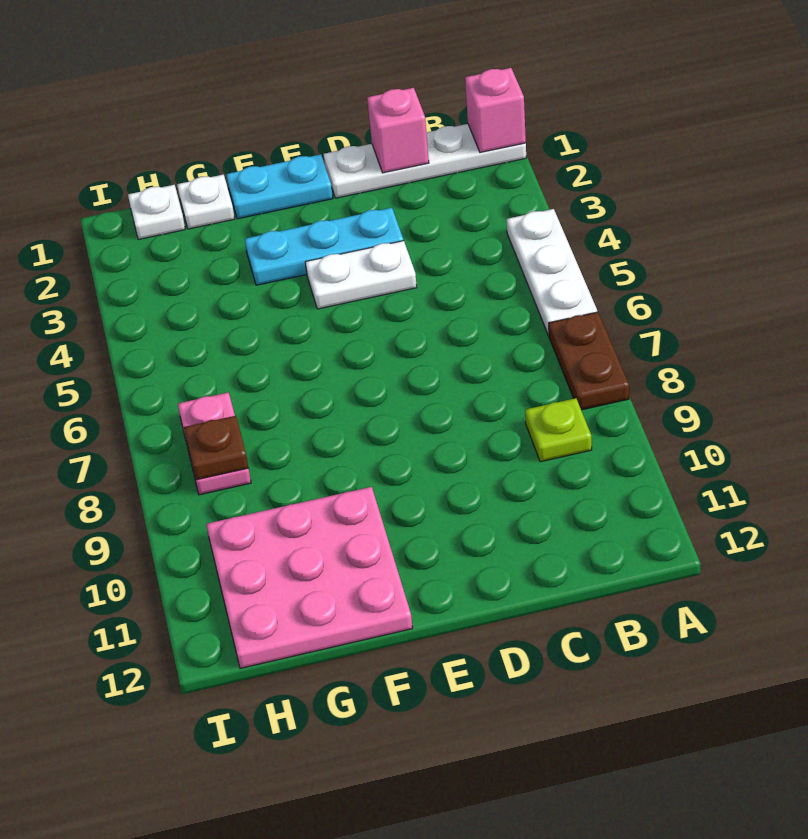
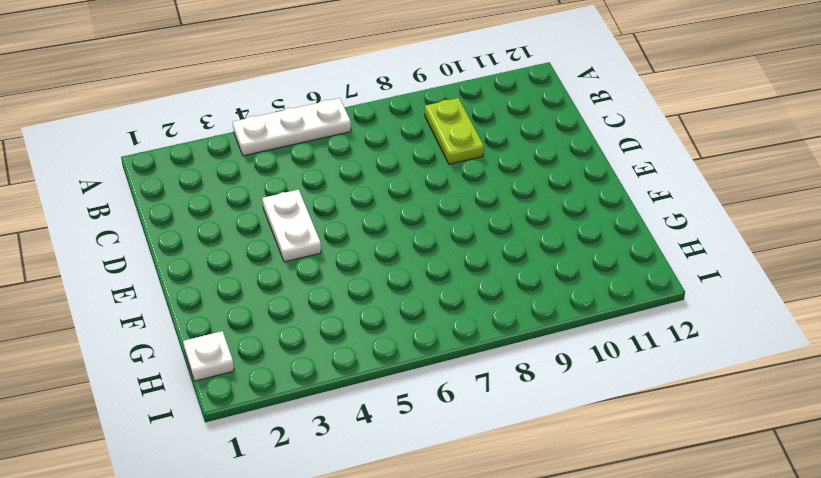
lime plate B9:C9 level 1 -> lime plate B9 level 1
none -> white plate A1:D1 level 1
none -> brown plate A7:A8 level 1
none -> cyan plate D3:F3 level 1

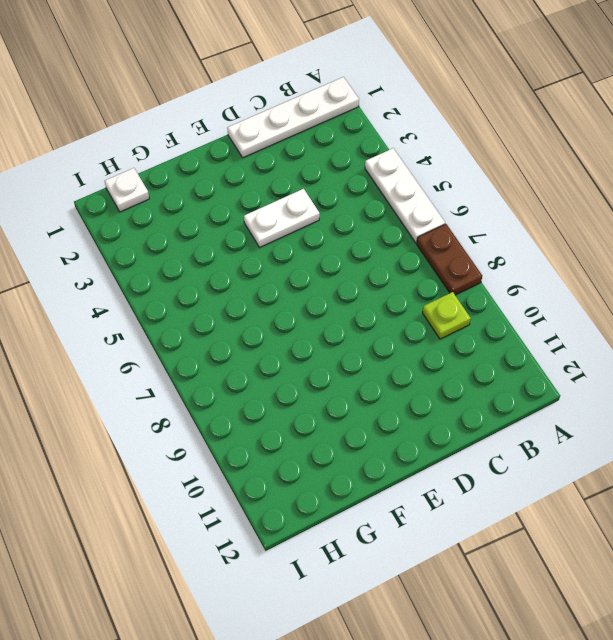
none -> cyan plate D3:F3 level 1
none -> cyan plate E1:F1 level 1
none -> pink plate F10:H12 level 1

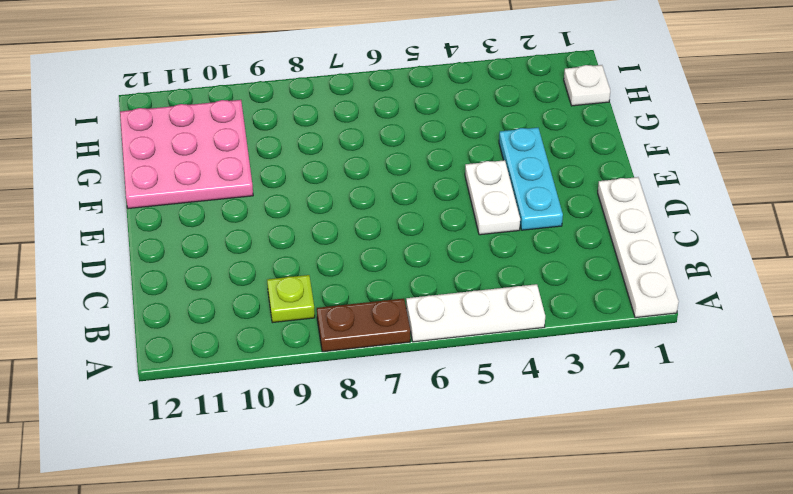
none -> cyan plate E1:F1 level 1
none -> white plate G1 level 1
none -> pink plate H7:H8 level 1

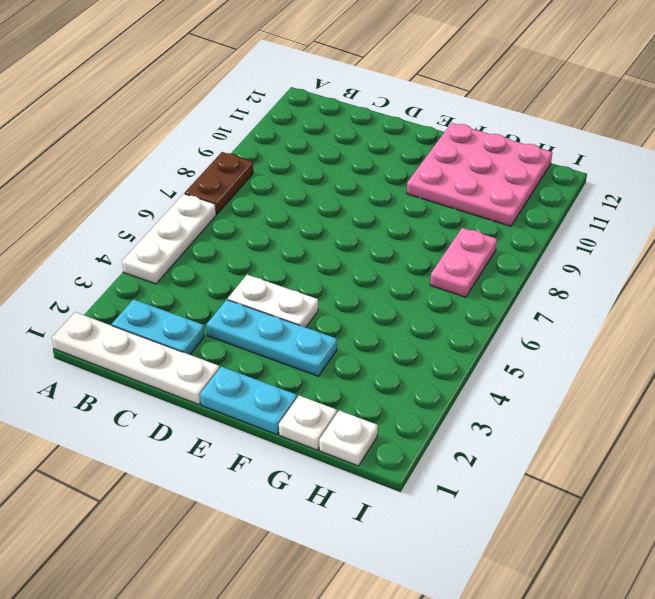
cyan plate B2:C2 level 1 -> none
none -> lime plate B9 level 1
none -> pink brick A1 level 2
none -> pink brick C1 level 2

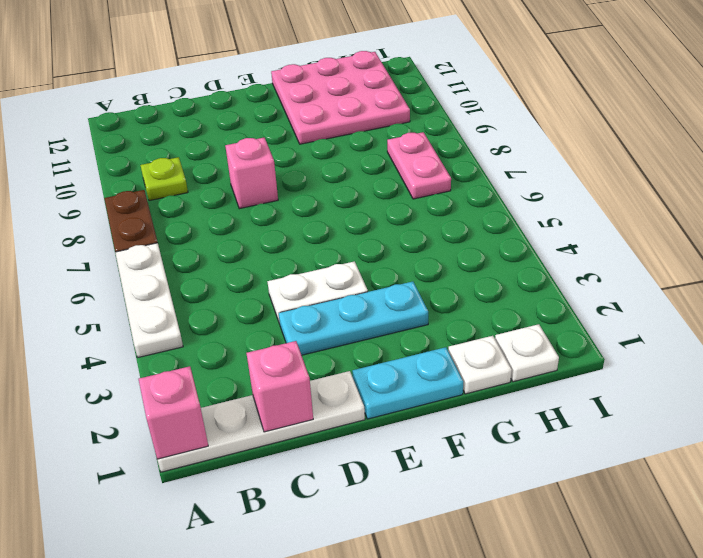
pink brick D8 level 1 -> none
none -> brown plate H8 level 2

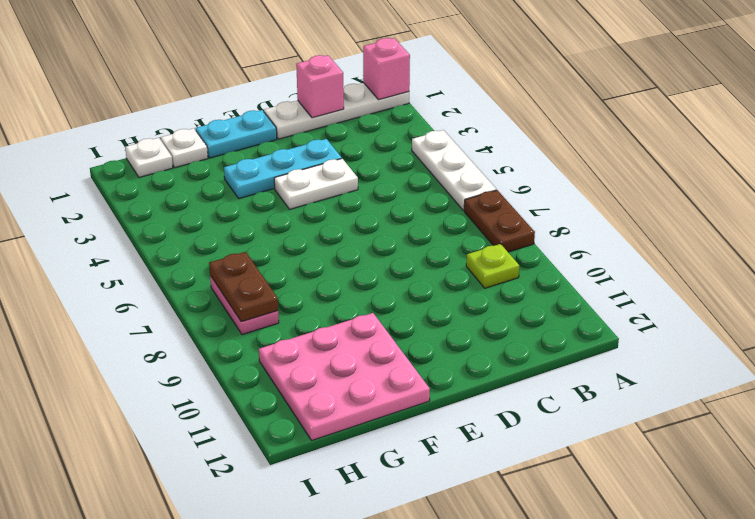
brown plate H7:H8 level 2 -> brown plate H8 level 2

